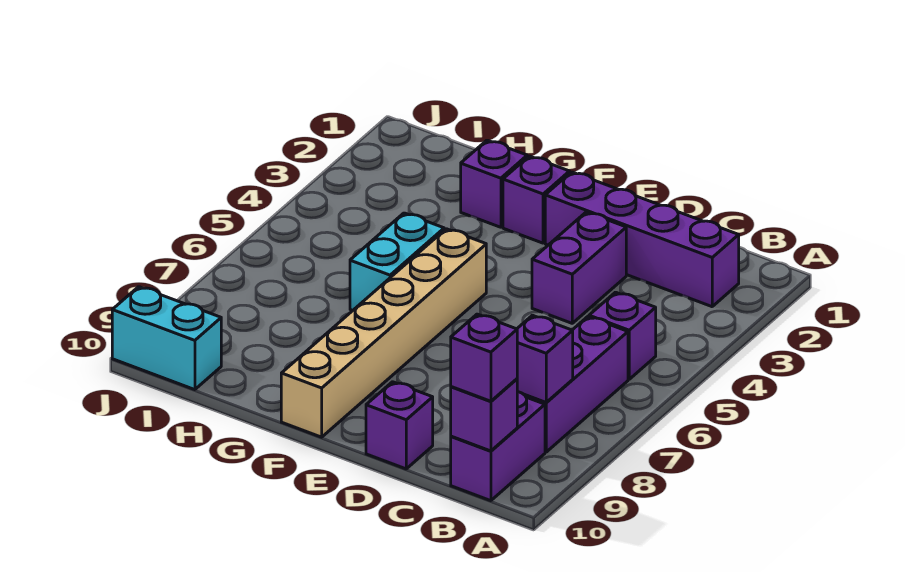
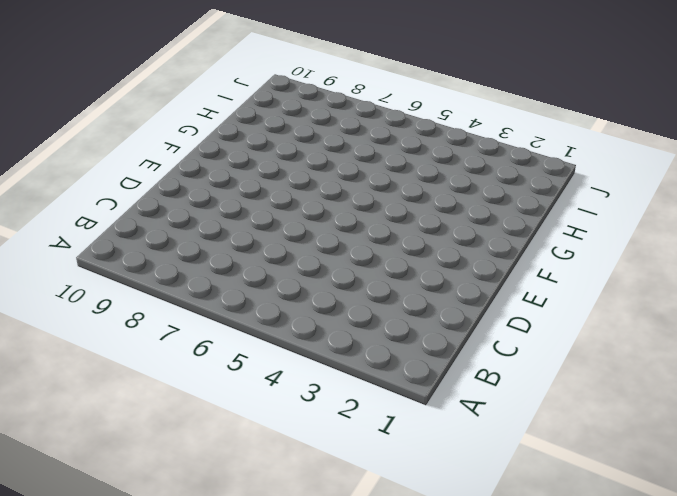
none -> purple brick B2:E2 level 1
none -> purple brick B5 level 1
none -> purple brick B6:B8 level 1

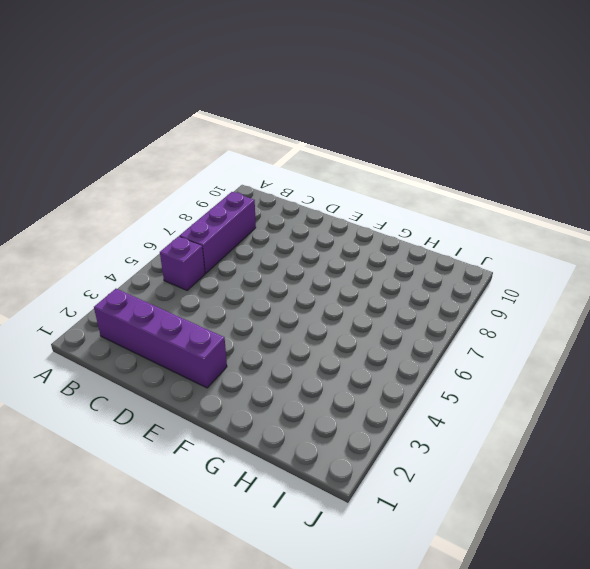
none -> purple brick B9:B10 level 1
none -> purple brick D3:D4 level 1
none -> purple brick D10 level 1

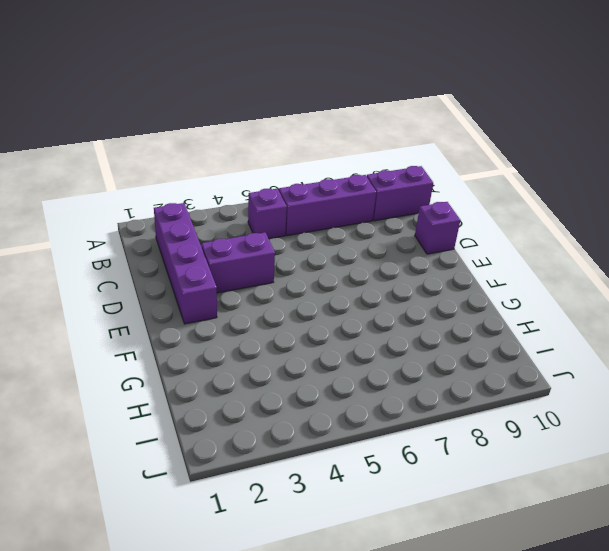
none -> purple brick F2 level 1
none -> tan brick F5:F10 level 1
none -> purple brick G2 level 1

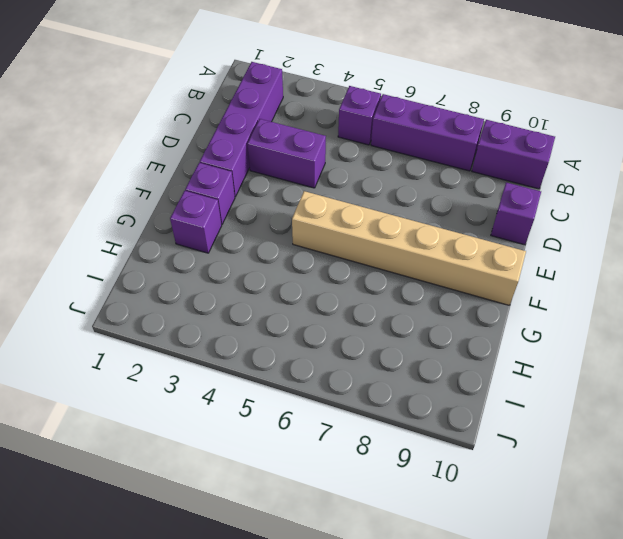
none -> cyan brick G5:G6 level 1
none -> cyan brick I10:J10 level 1
none -> purple brick B8 level 2

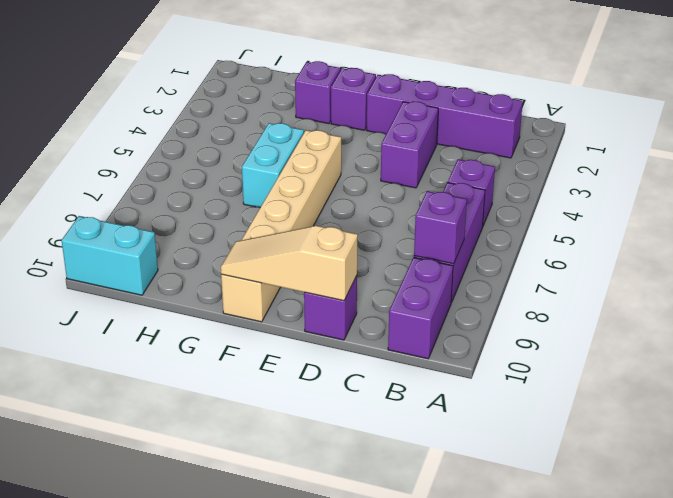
tan slope D10:F10 level 2 top D -> none
none -> purple brick B10 level 2
none -> purple brick B10 level 3

